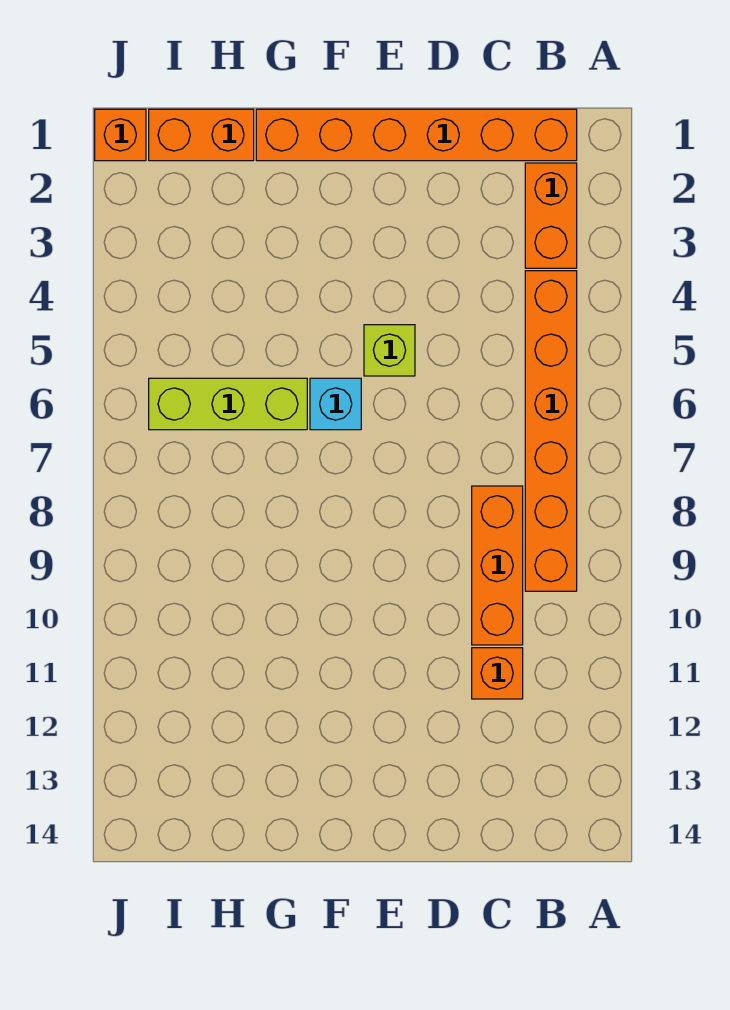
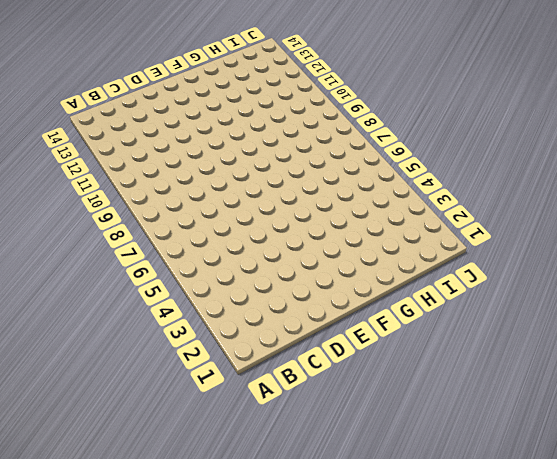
none -> orange brick B1:G1 level 1
none -> orange brick B2:B3 level 1

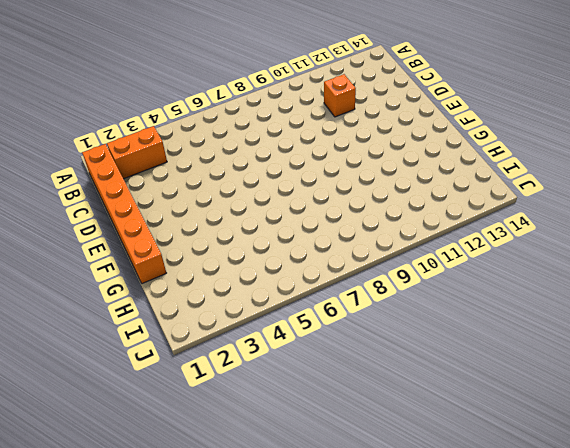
none -> orange brick B4:B9 level 1
none -> orange brick C8:C10 level 1

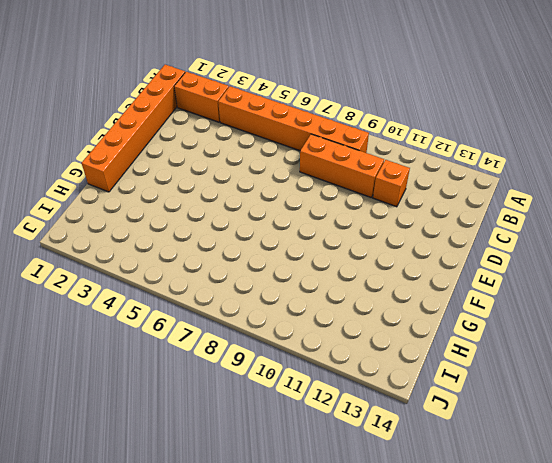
none -> lime brick E5 level 1
none -> cyan brick F6 level 1

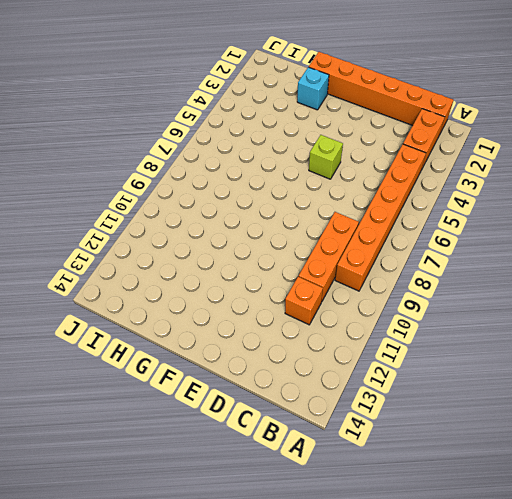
cyan brick G2 level 1 -> cyan brick F6 level 1
none -> lime brick G6:I6 level 1
none -> orange brick H1:I1 level 1

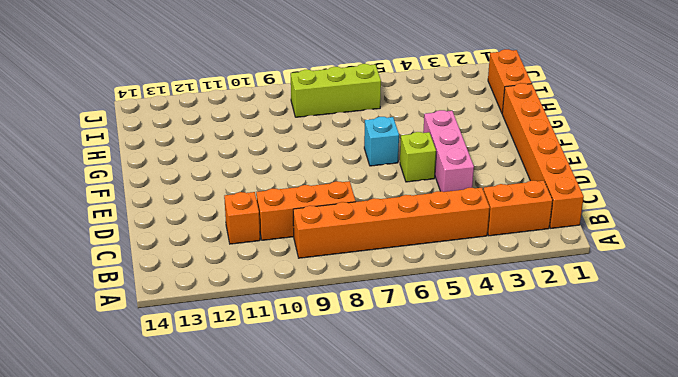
pink brick D4:F4 level 1 -> none
lime brick I6:I8 level 1 -> lime brick G6:I6 level 1
none -> orange brick J1 level 1

